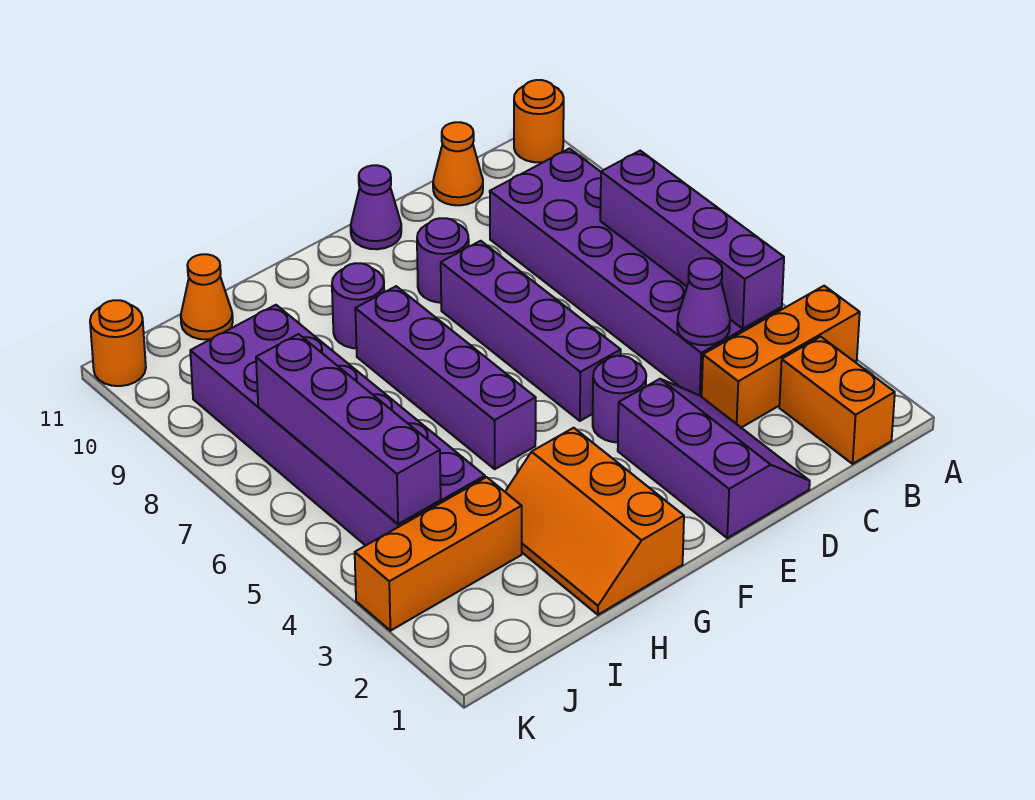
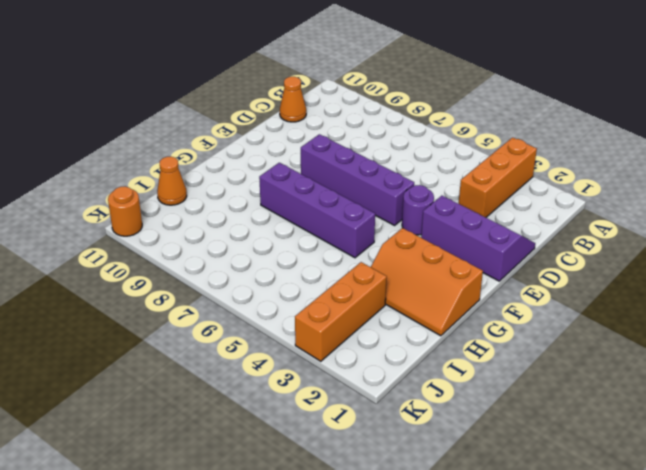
none -> orange round brick A11 level 1
none -> orange brick B1:B2 level 1
none -> purple brick B4:C9 level 1

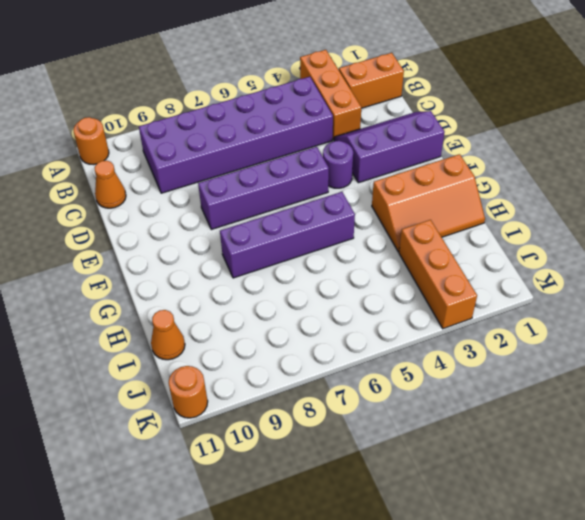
none -> purple round brick E9 level 1
none -> purple cone E11 level 1
none -> purple round brick G9 level 1

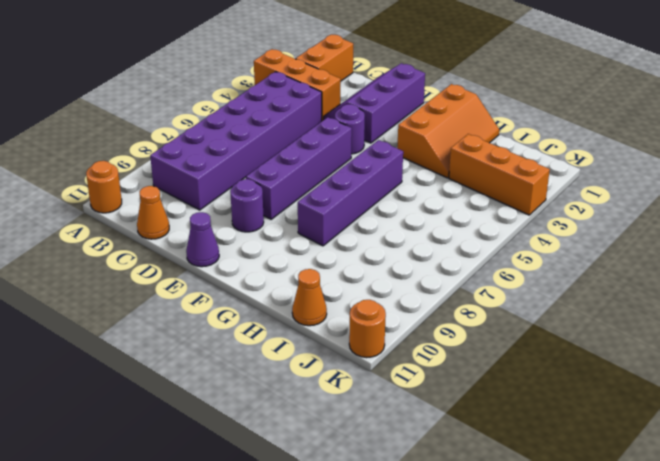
none -> purple round brick G9 level 1
none -> purple brick I4:J9 level 1
none -> purple brick B4:B7 level 2

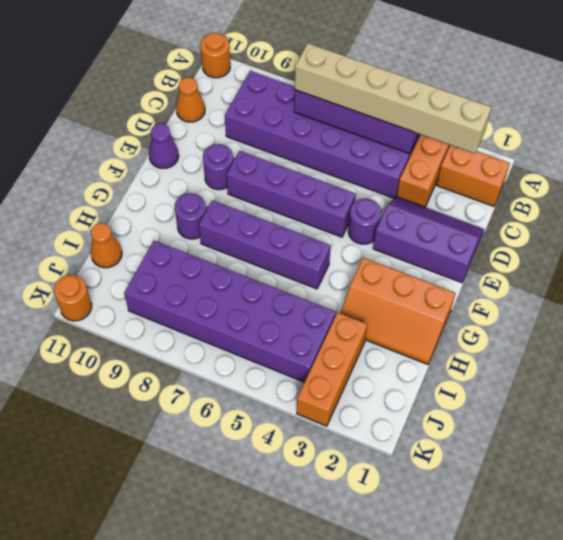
tan brick B2:B7 level 3 -> none
none -> purple cone C4 level 2
none -> purple brick J4:J7 level 2

